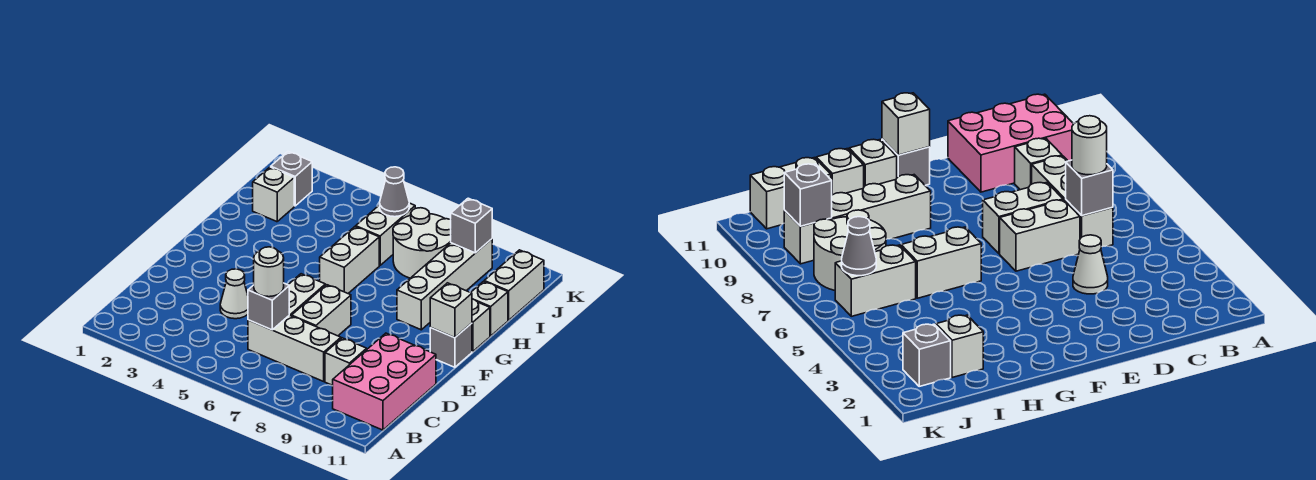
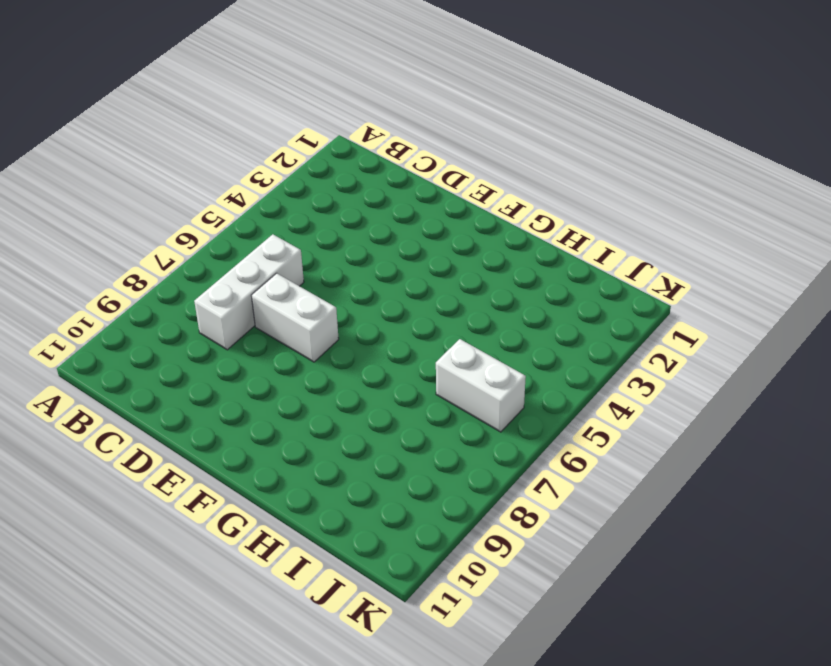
none -> pink brick B10:D11 level 1
none -> white brick C9 level 1
none -> white cone D4 level 1

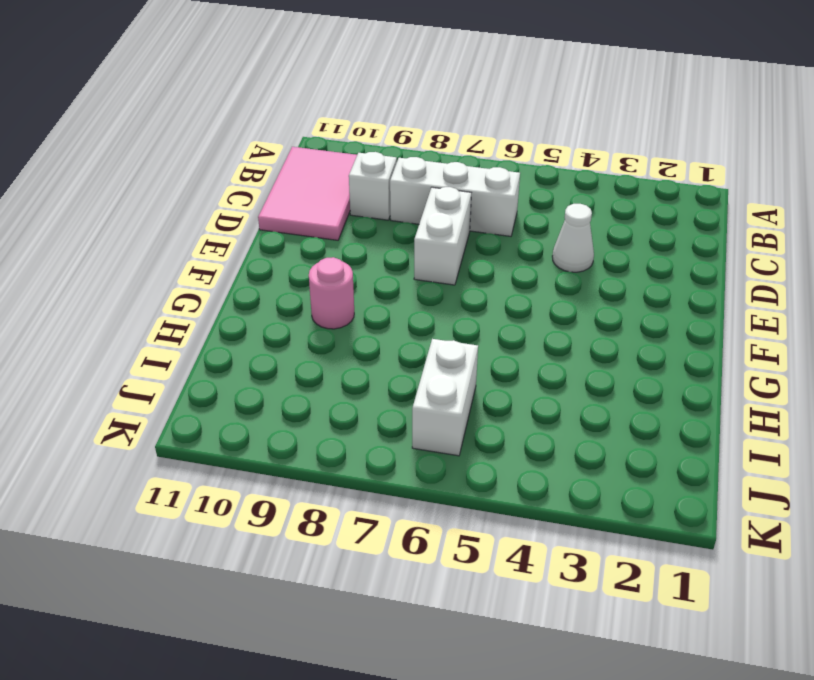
pink tile B10:D11 level 1 -> pink brick B10:D11 level 1
pink round brick G9 level 1 -> white brick G9:J9 level 1
none -> white brick D6:E6 level 1
none -> grey brick F11 level 1
none -> white brick G6:H6 level 1

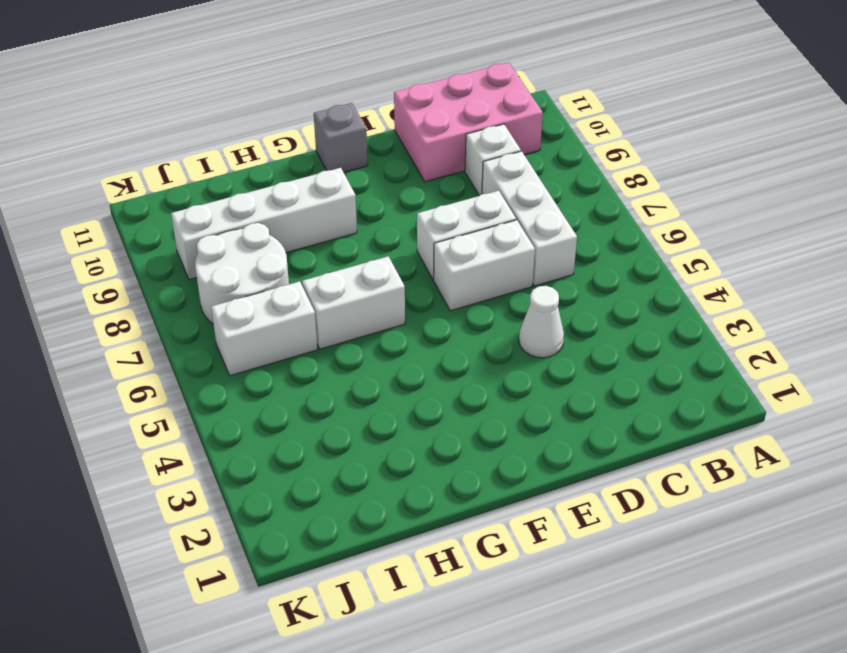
none -> white brick G11 level 1
none -> white brick H11 level 1
none -> white brick I2 level 1

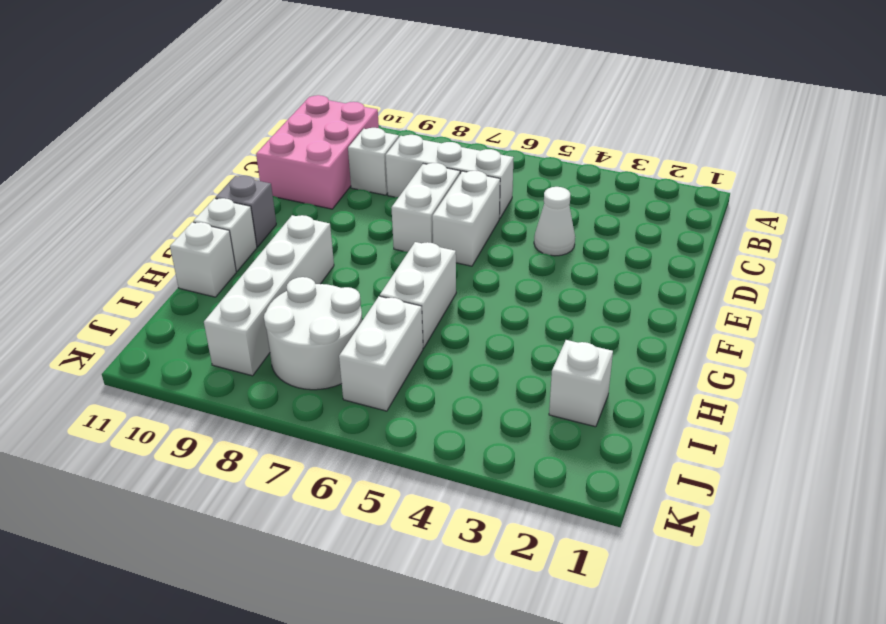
none -> white brick I11:J11 level 1
none -> grey brick J2 level 1
none -> grey brick C6 level 2

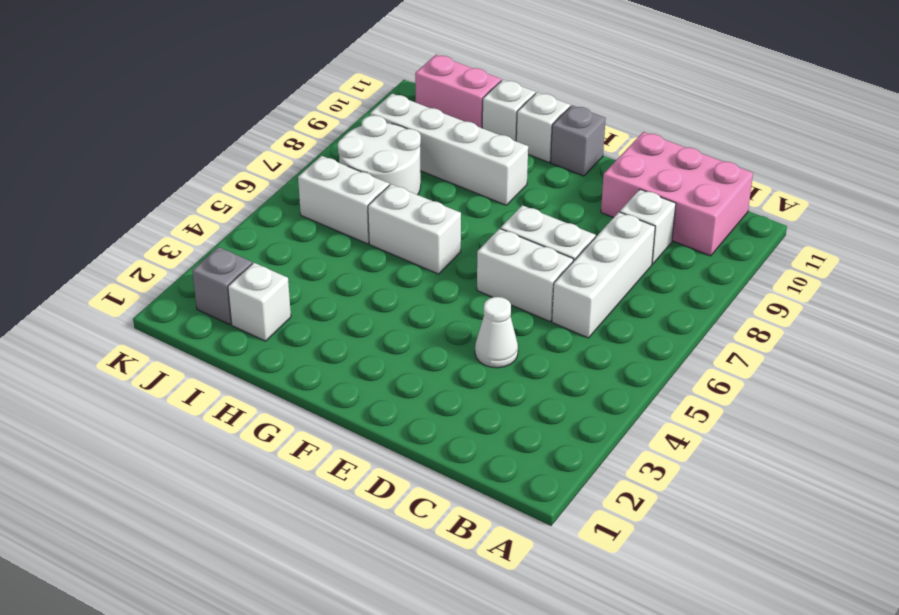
pink brick I11:J11 level 1 -> white brick I11:J11 level 1
none -> grey brick C6 level 2
none -> white brick F11 level 2
none -> grey cone J6 level 2

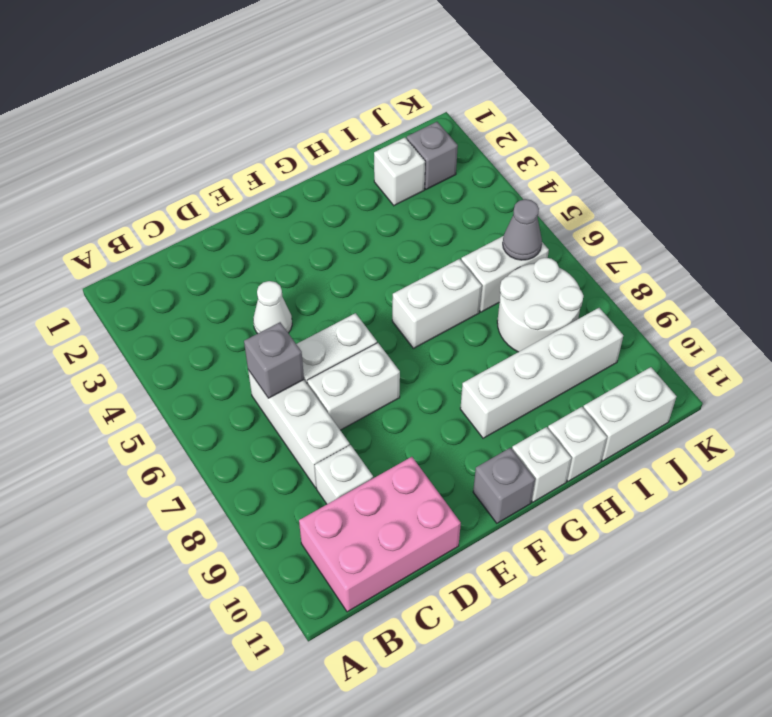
none -> white brick F11 level 2
none -> grey brick J9 level 2
none -> white round brick C6 level 3

